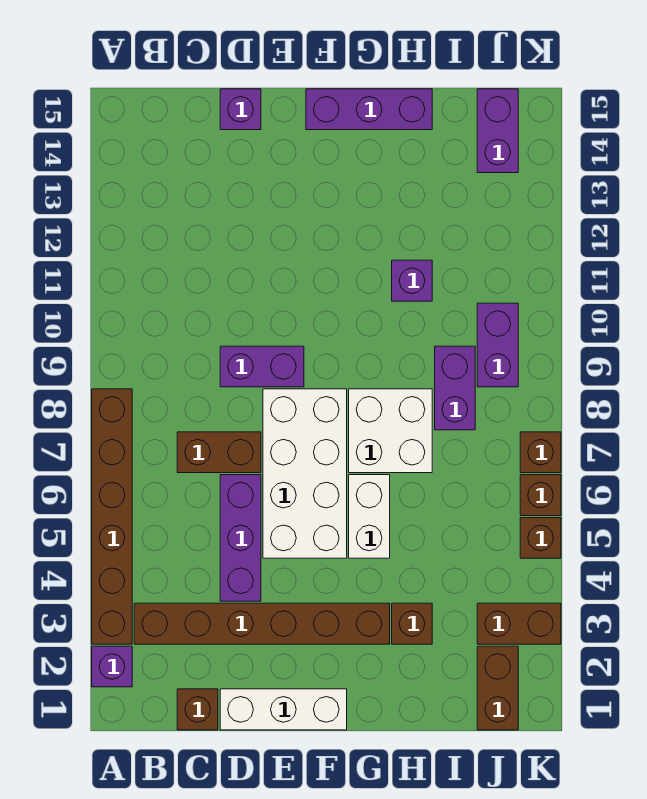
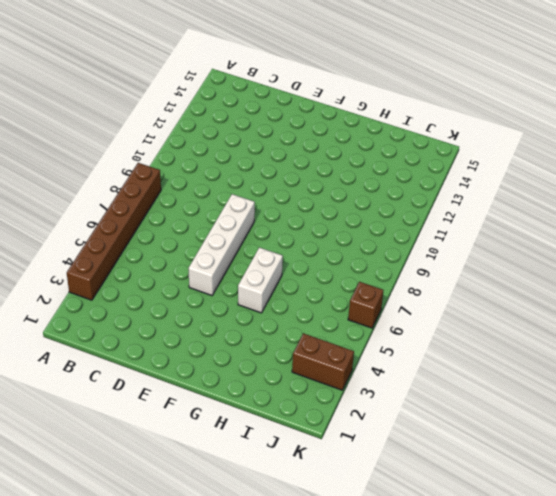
white brick E5:E8 level 1 -> white brick E5:F8 level 1
none -> purple brick A2 level 1
none -> brown brick B3:G3 level 1
none -> brown brick C1 level 1

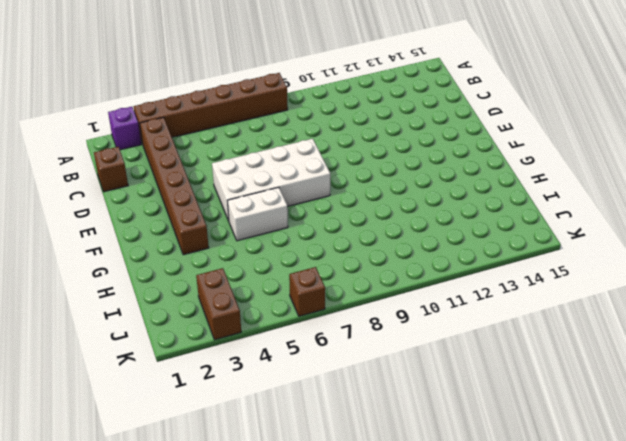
none -> brown brick C7:D7 level 1
none -> white brick D1:F1 level 1
none -> purple brick D4:D6 level 1

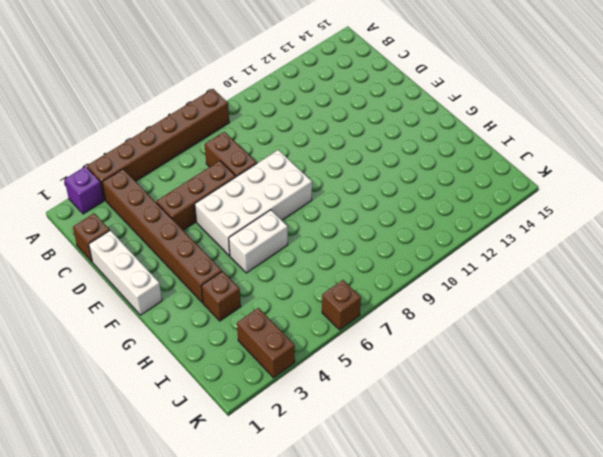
brown brick D4:D6 level 1 -> purple brick D4:D6 level 1
none -> purple brick D9:E9 level 1
none -> purple brick D15 level 1
none -> purple brick F15:H15 level 1

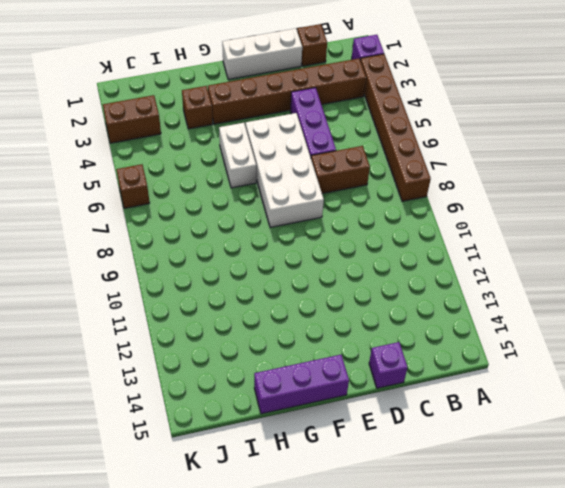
none -> purple brick D9:E9 level 1
none -> white brick G7:H8 level 1
none -> purple brick H11 level 1

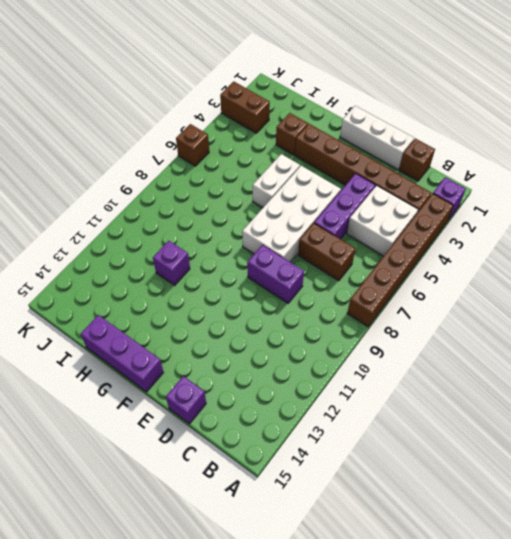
white brick B4:C5 level 1 -> white brick G7:H8 level 1
none -> purple brick I8:I9 level 1
none -> brown brick J1:J2 level 1
none -> purple brick J9:J10 level 1

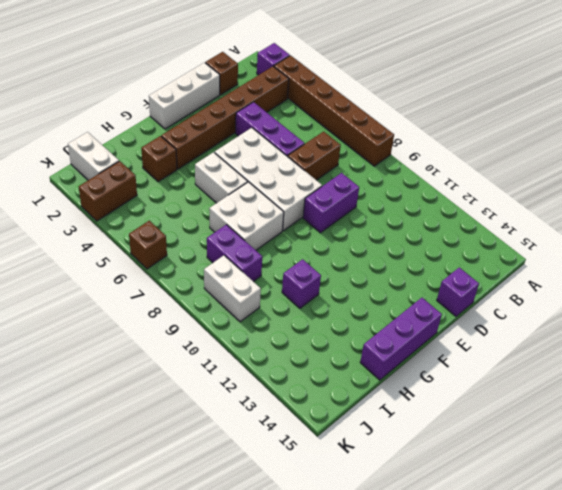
white brick J1:J2 level 1 -> brown brick J1:J2 level 1
white brick J9:J10 level 1 -> purple brick J9:J10 level 1
none -> purple brick J14:J15 level 1
none -> brown brick K5 level 1
none -> brown brick K7 level 1

